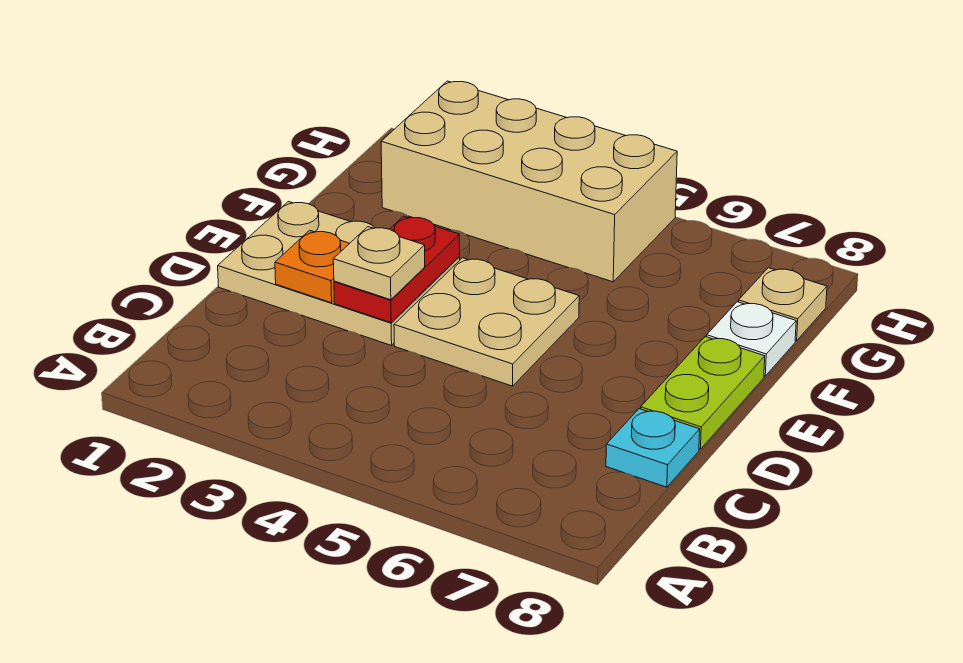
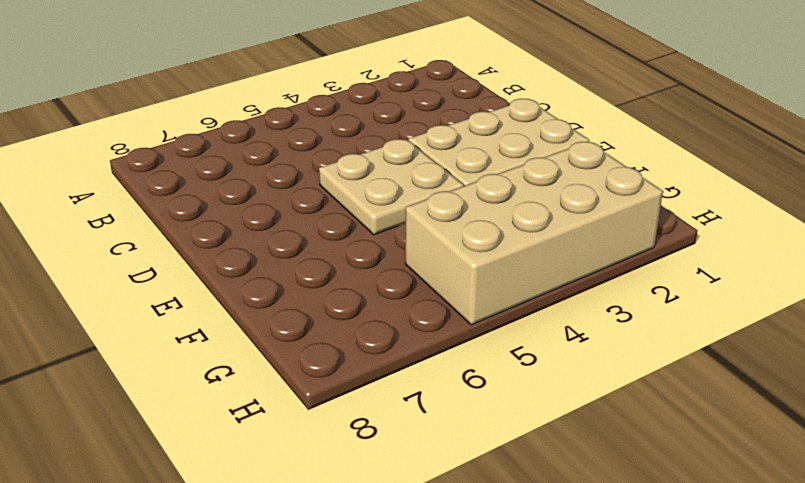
none -> cyan plate C8 level 1
none -> lime plate D8:E8 level 1

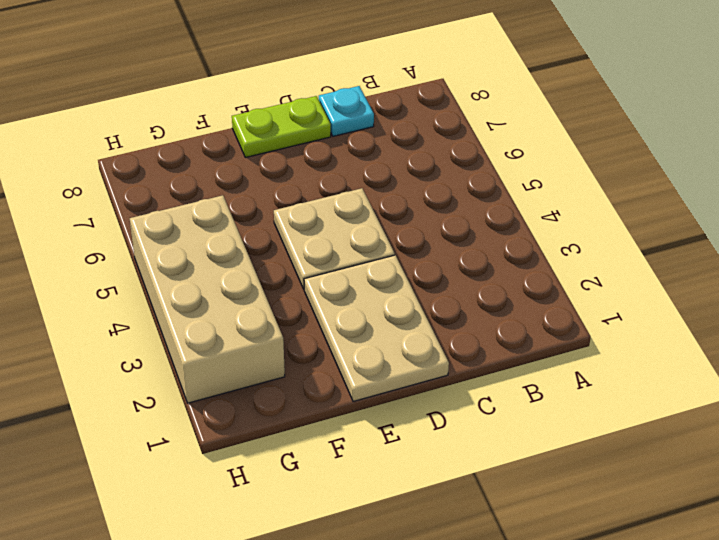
none -> white plate F8 level 1
none -> tan plate G8 level 1

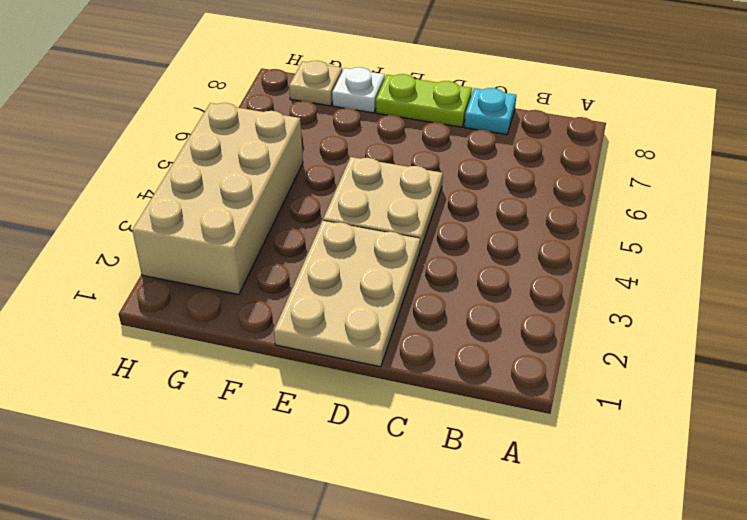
none -> orange plate D2 level 2
none -> red plate D3:E3 level 2

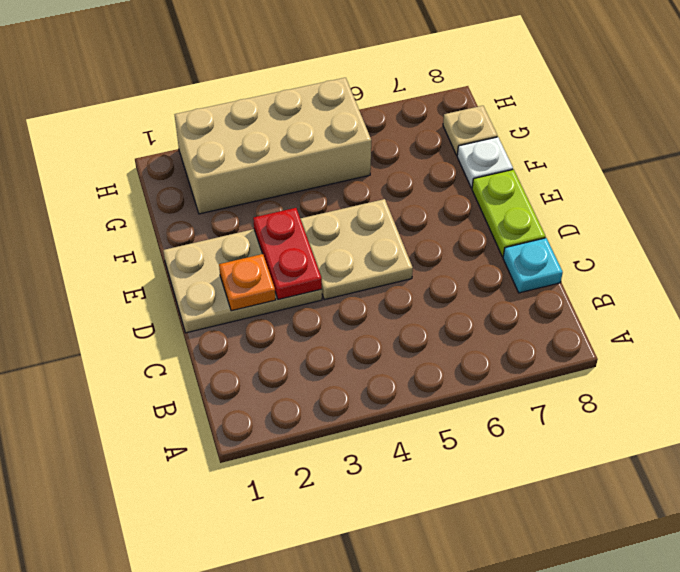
none -> tan plate D3 level 3

